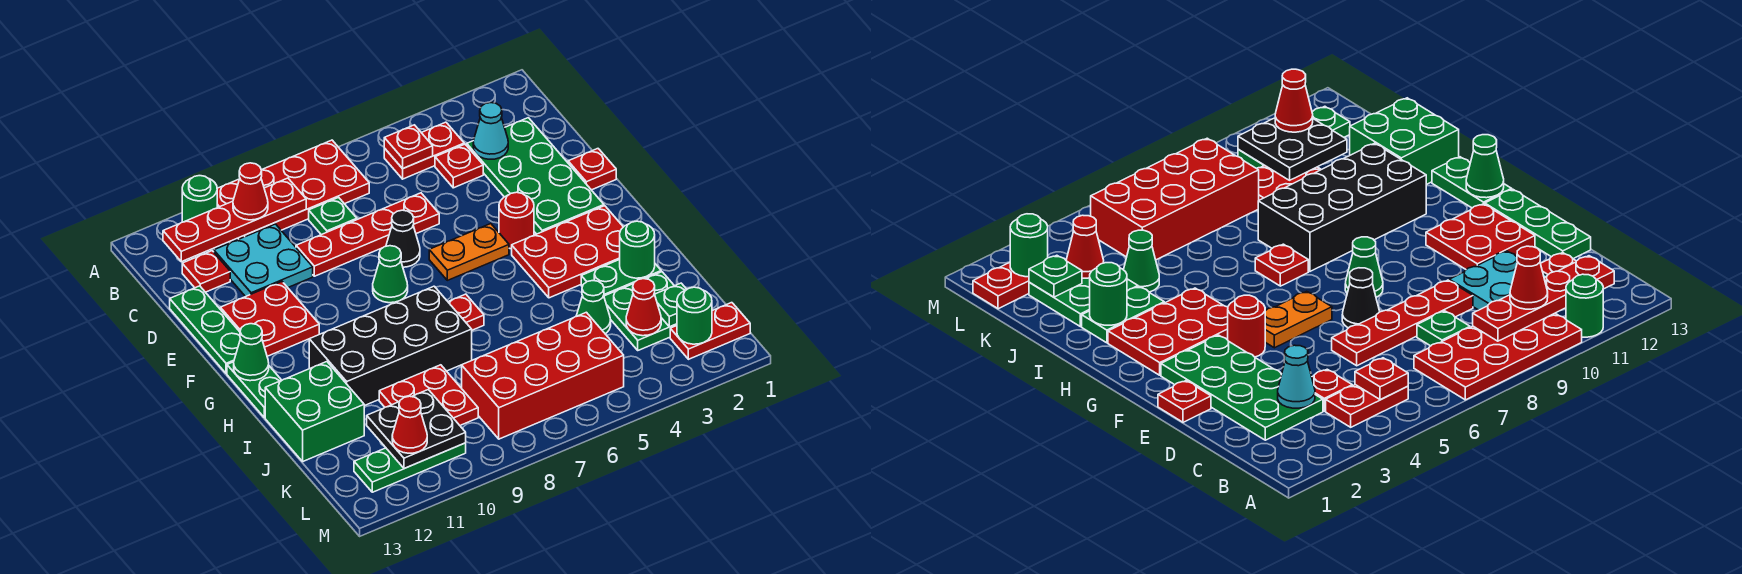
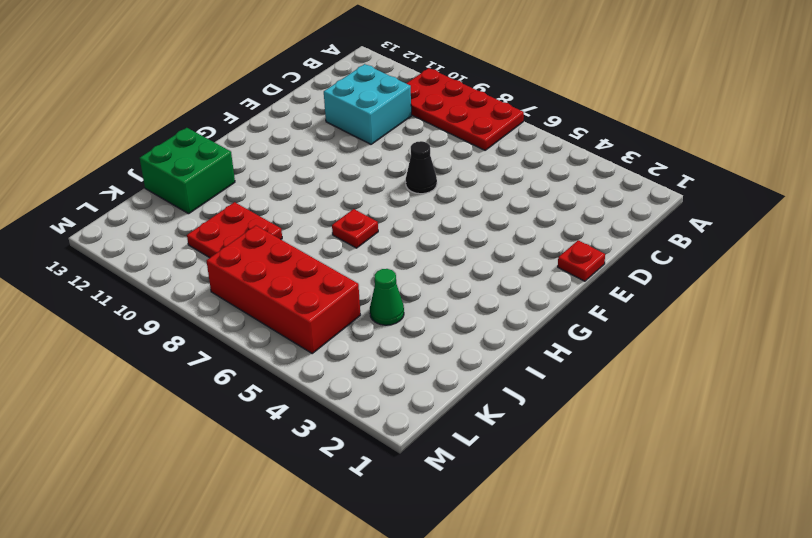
cyan brick C10:D11 level 1 -> cyan plate C10:D11 level 1
none -> green round brick A11 level 1
none -> red plate B4:B5 level 1
none -> green plate C2:F3 level 1
none -> red plate C4 level 1

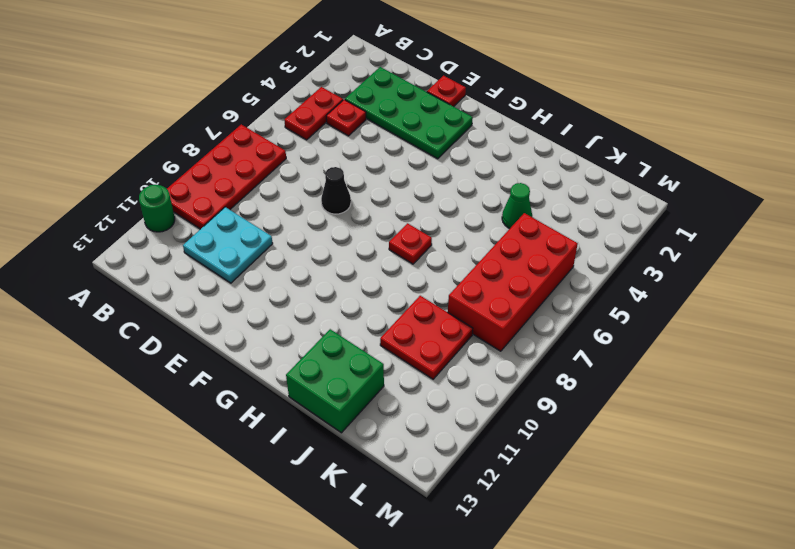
none -> green plate C8 level 1
none -> red plate C12 level 1
none -> red plate D6:D9 level 1
none -> green plate D13:F13 level 1

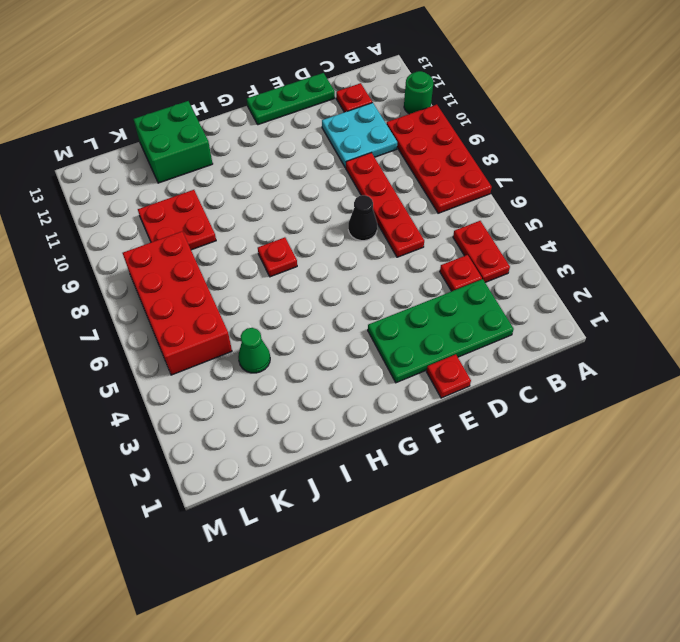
none -> green plate C8 level 1
none -> red plate E11:F12 level 1
none -> red round brick F4 level 1
none -> orange plate F5:F6 level 1

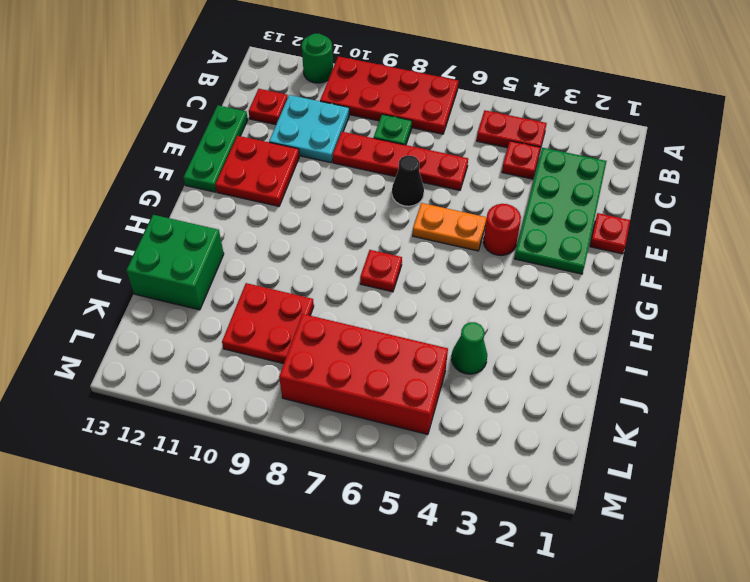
none -> green cone F8 level 1
none -> red plate G2:H4 level 1
none -> green plate G13:H13 level 1
none -> black brick H8:I11 level 1

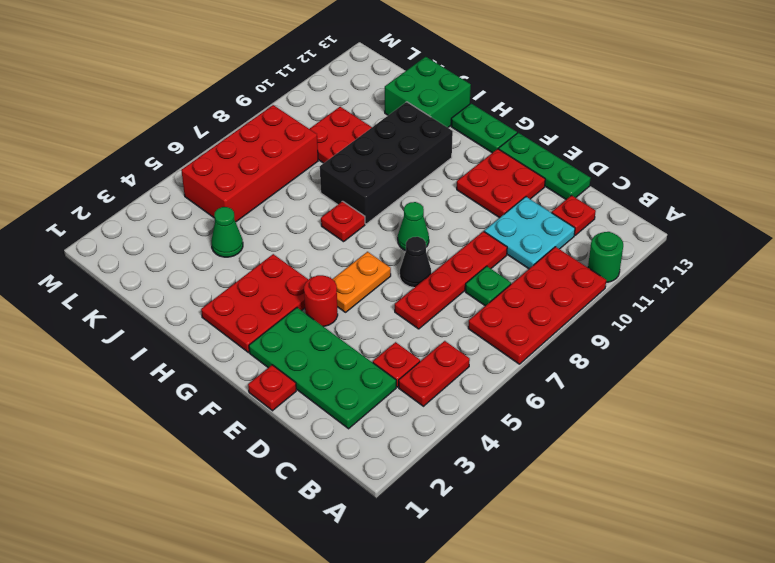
none -> green plate I2:I3 level 1
none -> green plate J2:K3 level 1
none -> red plate L1:L2 level 1
none -> green plate L10:L12 level 1

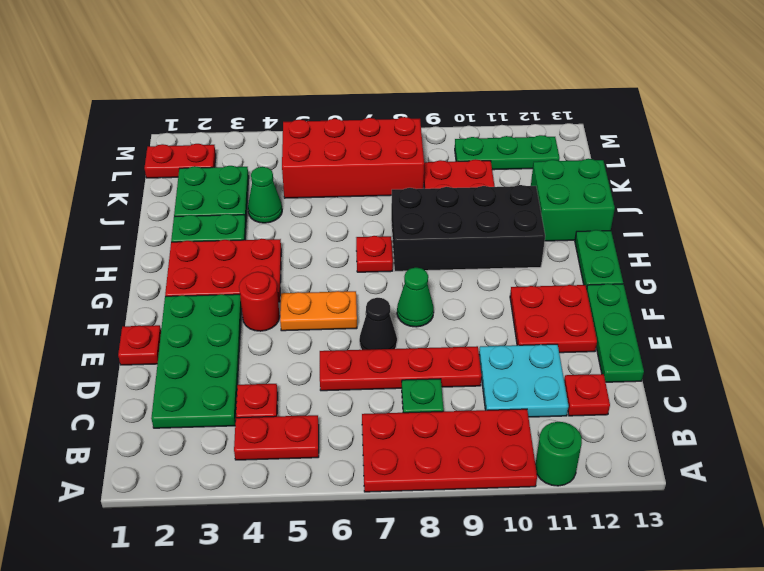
none -> red plate B5 level 2
none -> red plate B9:B12 level 2
none -> cyan cone C3 level 2
none -> green cone G13 level 2

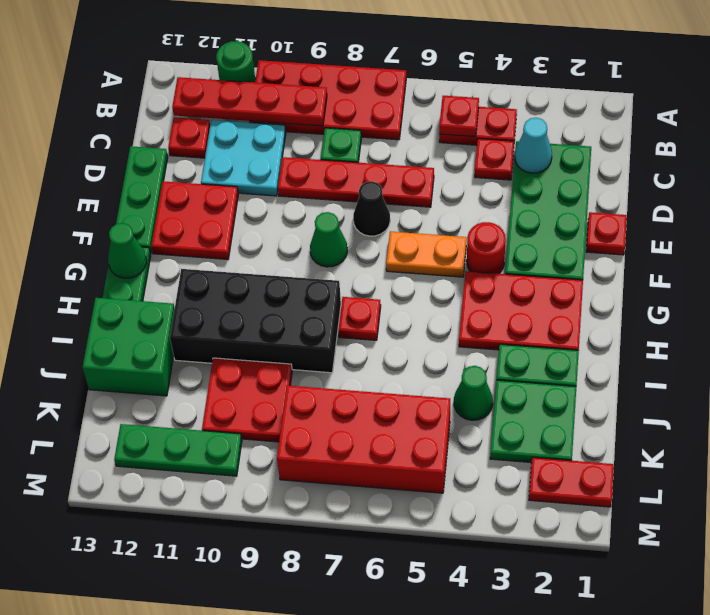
none -> green round brick I2 level 2
none -> green plate K2 level 2
none -> red cone K3 level 2
none -> black plate K10:L11 level 2

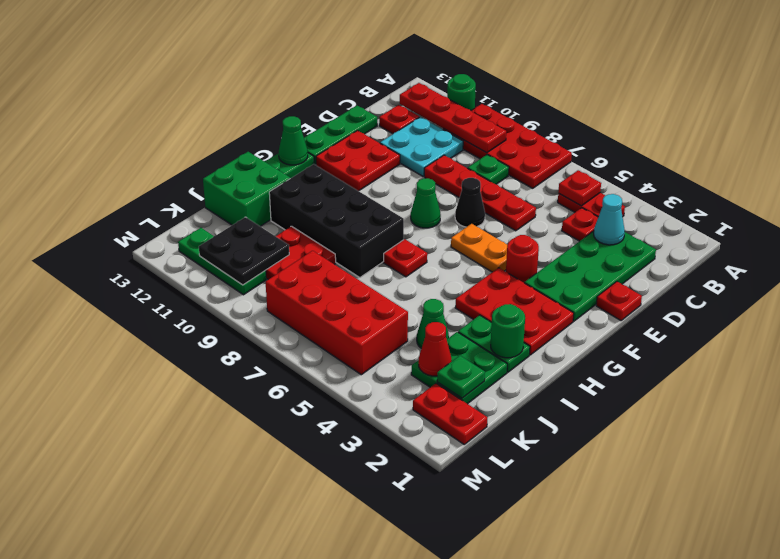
none -> green round brick L2 level 2
none -> red cone B10 level 3
none -> red cone L11 level 3

